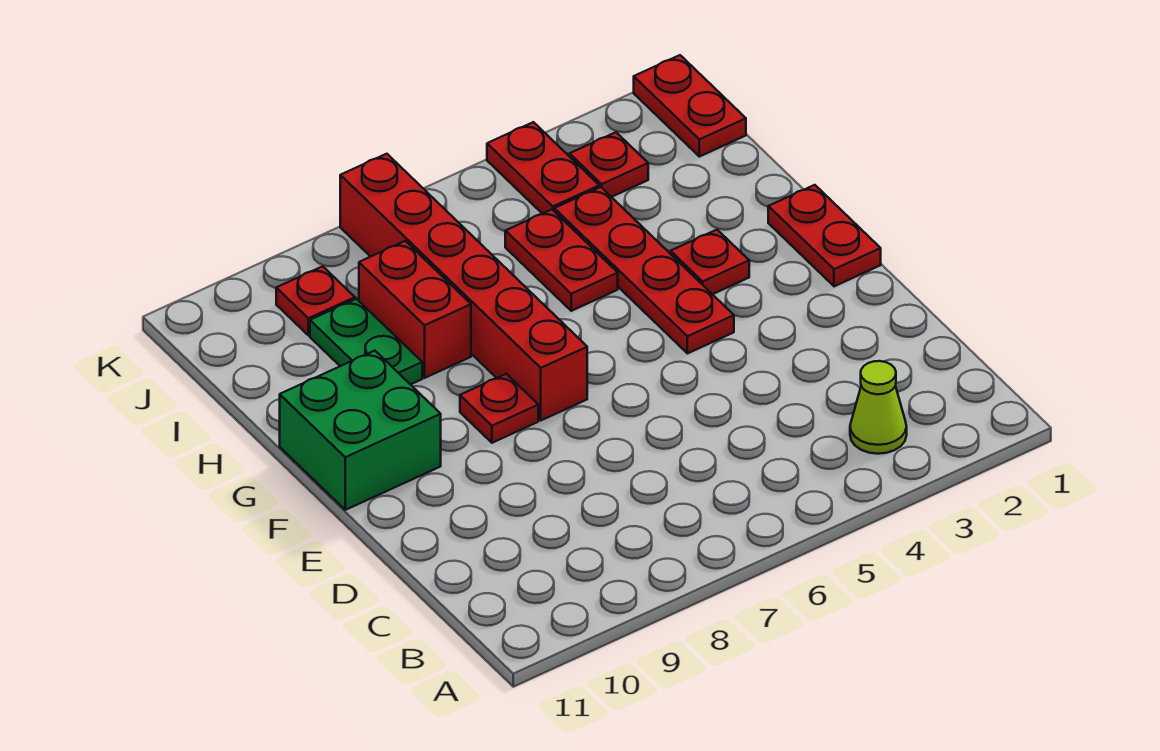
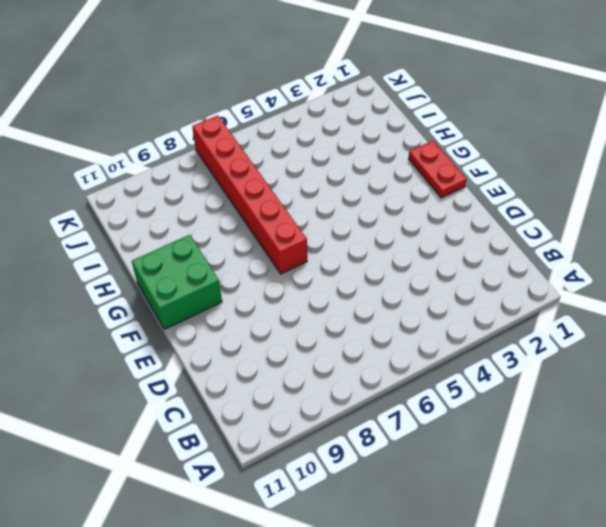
none -> lime cone B3 level 1
none -> red plate F4:I4 level 1
none -> red plate F8 level 1

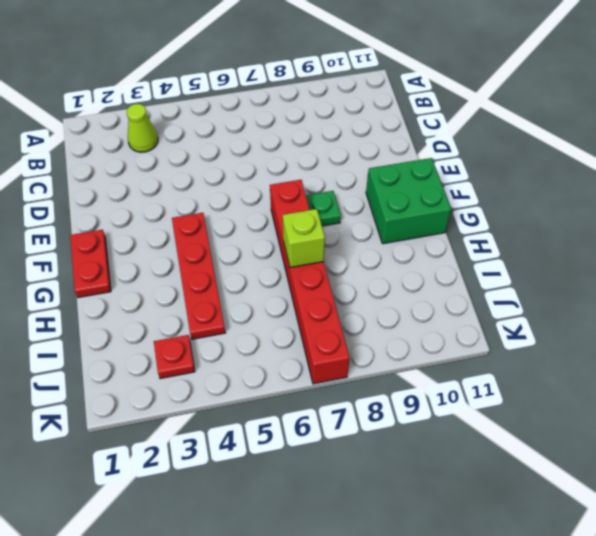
green plate F8 level 1 -> red plate F8 level 1
lime brick H7 level 2 -> none
none -> red plate G3 level 1
none -> red plate H5:I5 level 1
none -> red brick H8:I8 level 1

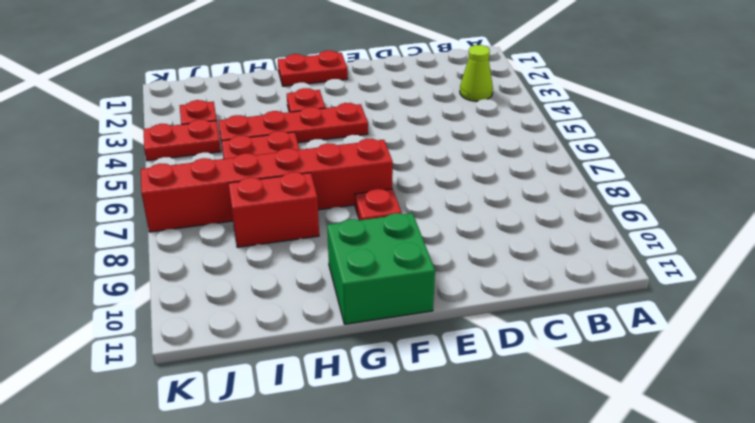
none -> green plate H9:I9 level 1
none -> red plate J1:K1 level 1
none -> red plate J9 level 1

